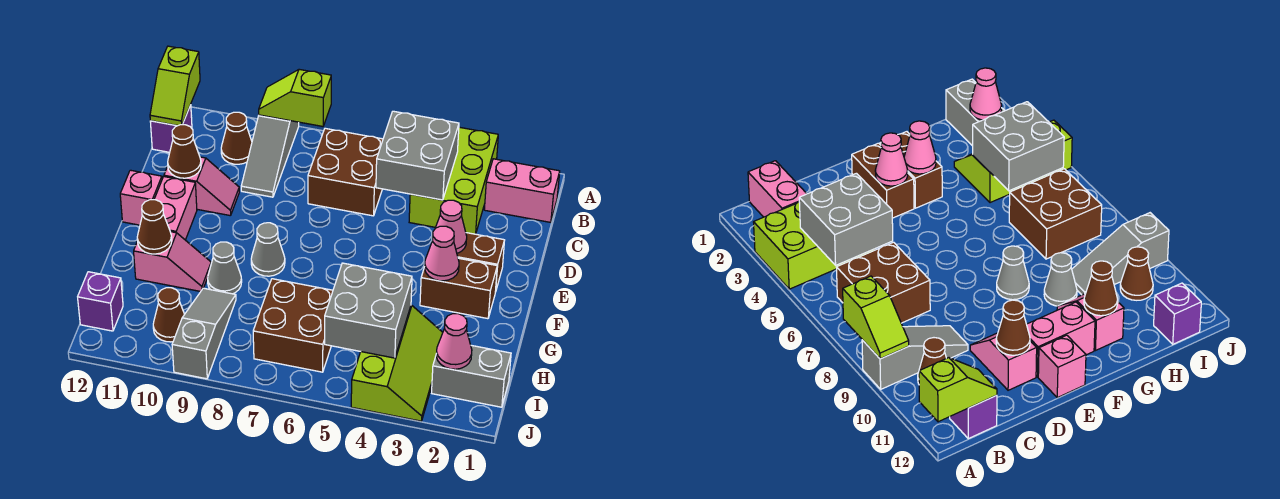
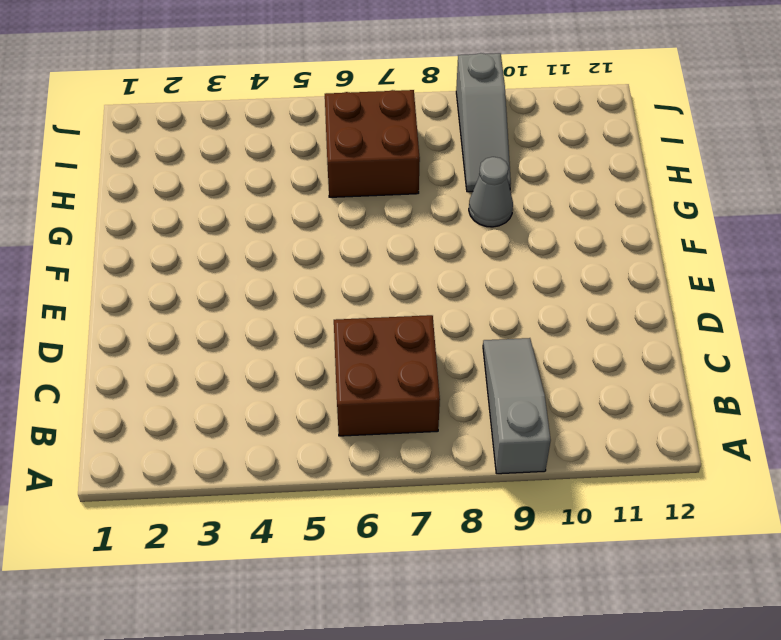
none -> lime brick A3:C4 level 1
none -> pink brick B1:B2 level 1
none -> brown cone B10 level 1

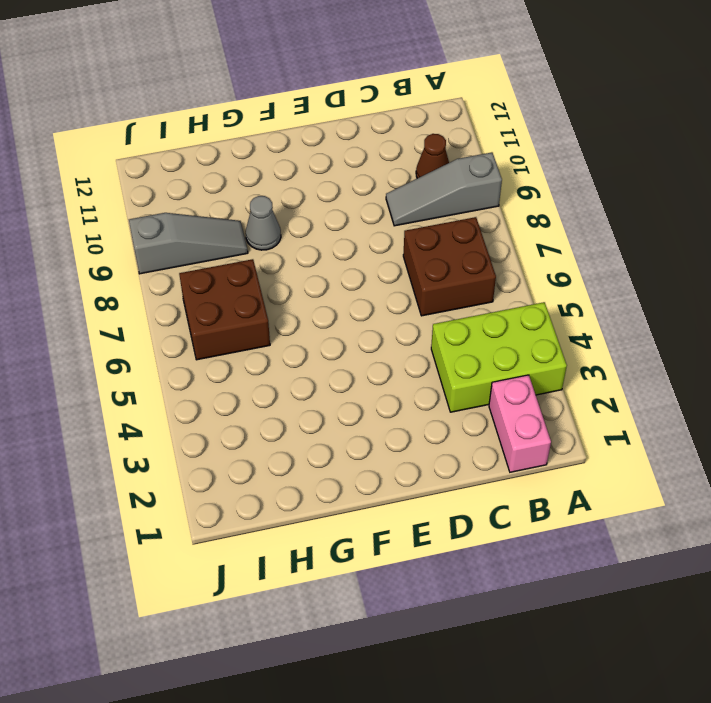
none -> purple brick B12 level 1
none -> pink slope D10:D11 level 1 top 11
none -> brown brick E2:E3 level 1

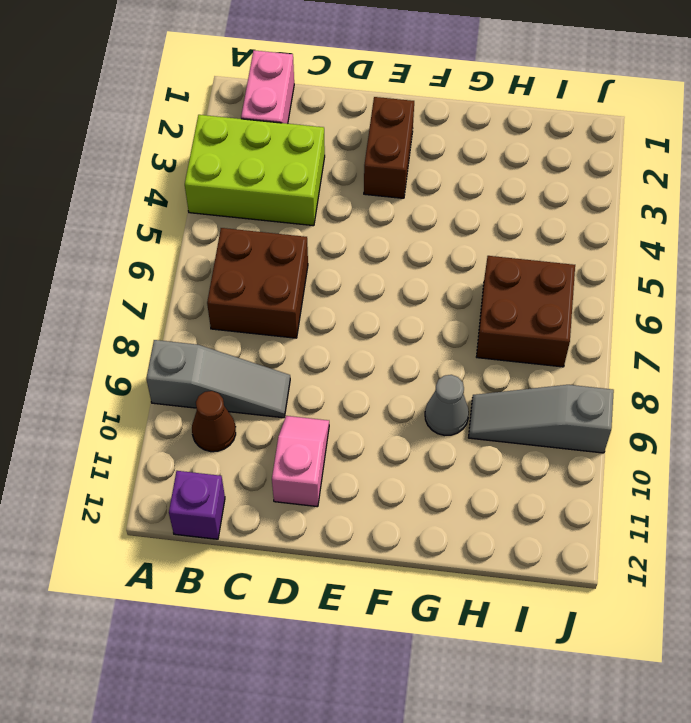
none -> pink brick E11:F11 level 1
none -> pink brick E12 level 1
none -> brown brick F2:F3 level 1

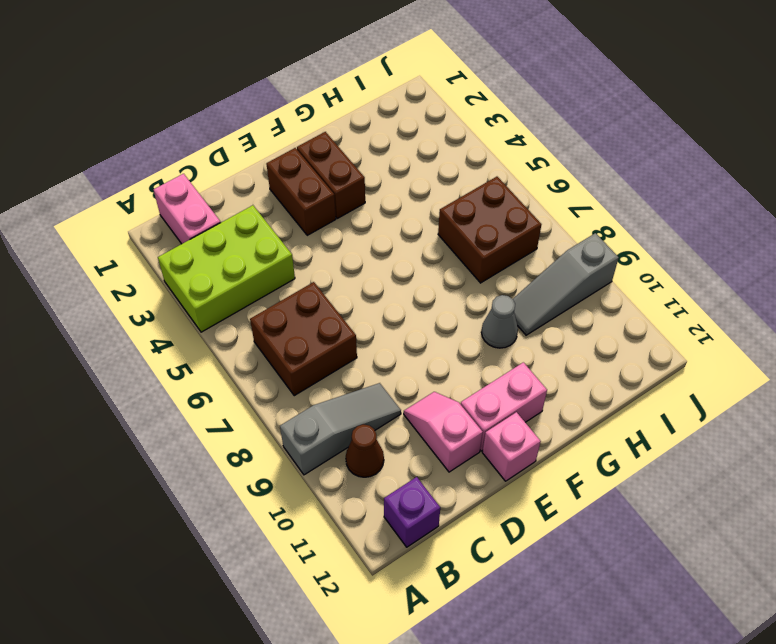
none -> grey cone F8 level 1
none -> pink slope G10:G11 level 1 top 11
none -> lime slope H3:J4 level 1 top 4

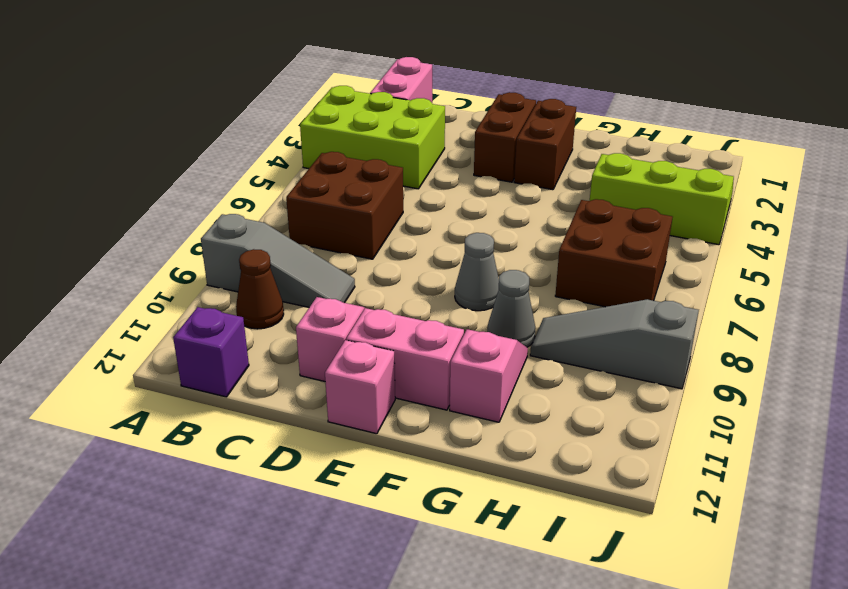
none -> grey brick I1:I2 level 1
none -> brown cone I10 level 1
none -> purple brick I12 level 1

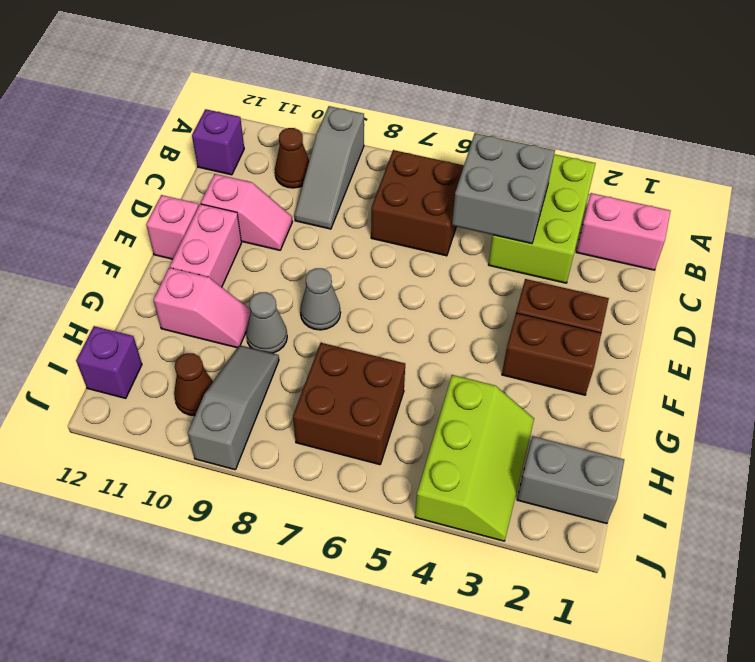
none -> lime slope A8:A9 level 2 top 8
none -> lime slope A12:B12 level 2 top A
none -> brown cone D11 level 2

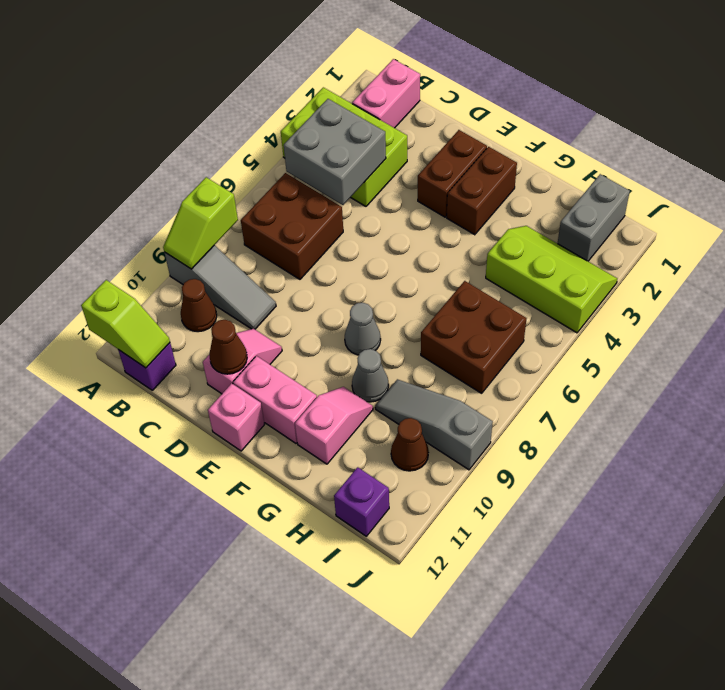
none -> pink cone E3 level 2
none -> pink cone F3 level 2
none -> brown cone G11 level 2

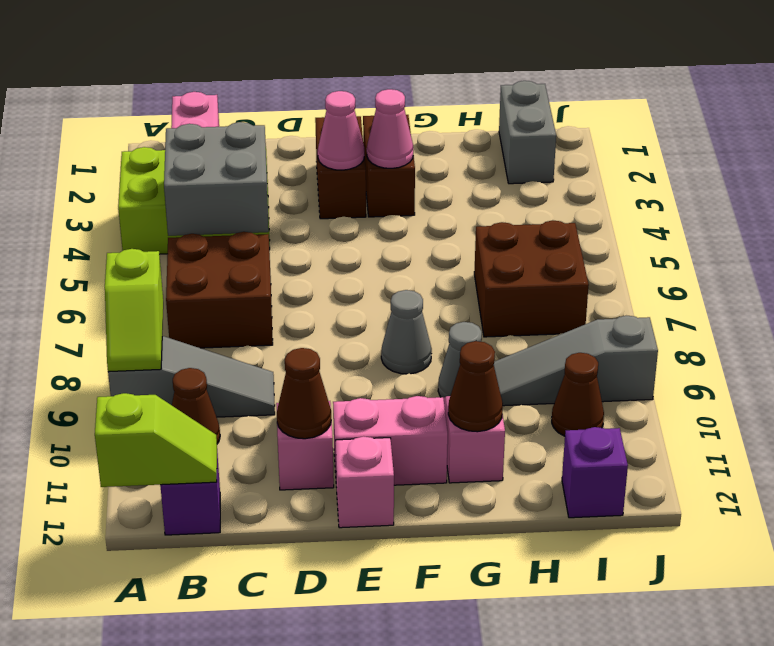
none -> lime slope H3:J4 level 1 top 4
none -> grey brick H4:I5 level 2
none -> pink cone I2 level 2

